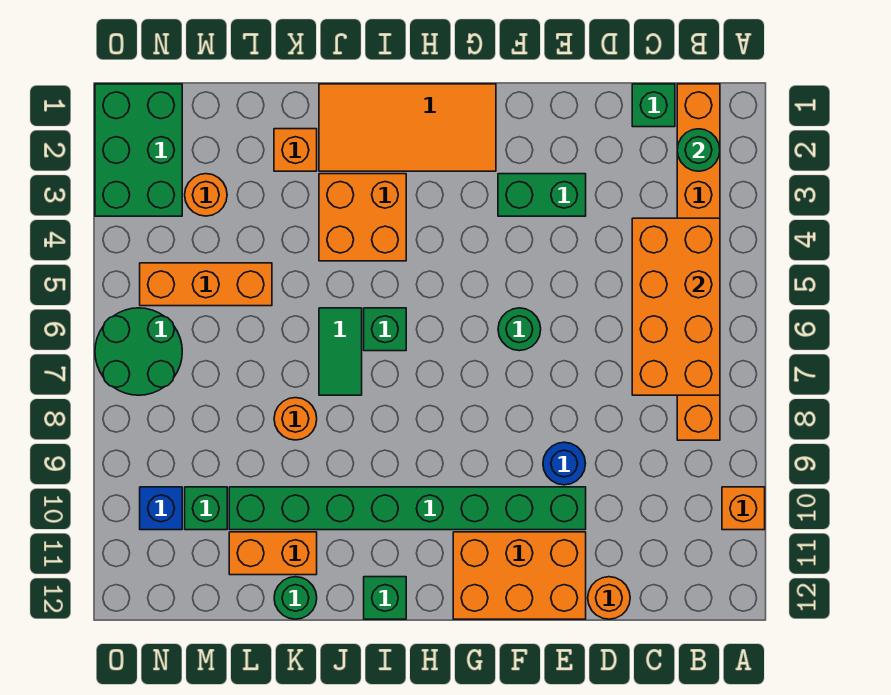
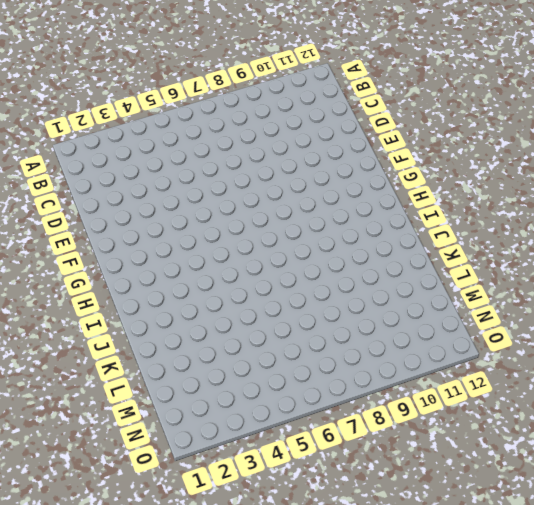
none -> orange brick A10 level 1
none -> orange brick B1:B8 level 1
none -> green brick C1 level 1

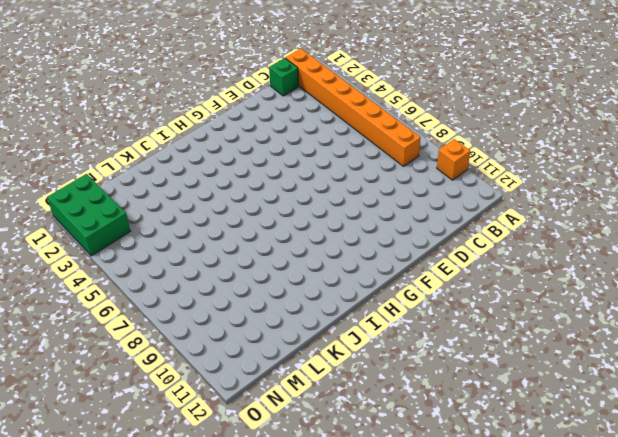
none -> orange round brick D12 level 1
none -> green brick E3:F3 level 1
none -> blue round brick E9 level 1

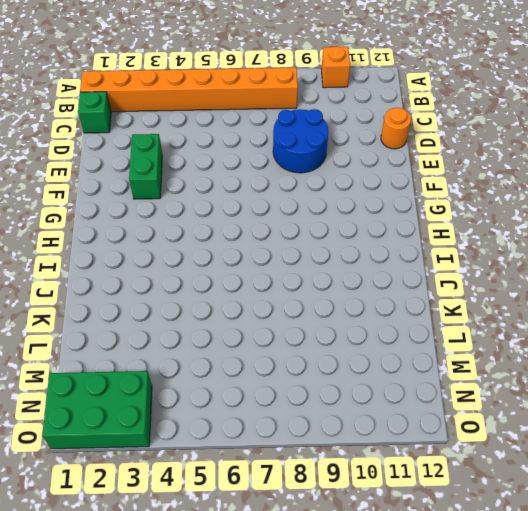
blue round brick D8:E9 level 1 -> blue round brick E9 level 1
none -> green brick E10:L10 level 1
none -> orange brick E11:G12 level 1
none -> green round brick F6 level 1

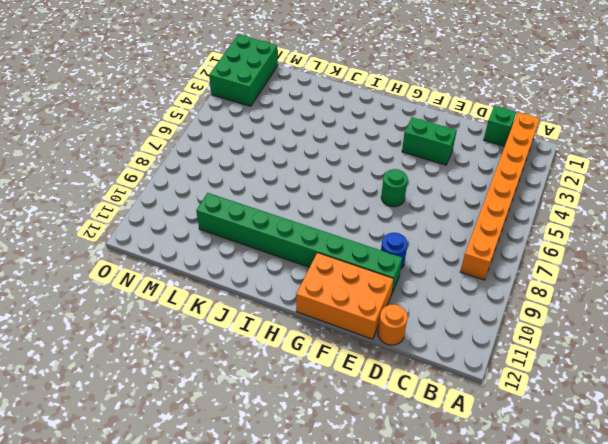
none -> orange brick A10 level 1
none -> orange tile G1:J2 level 1
none -> orange brick I3:J4 level 1

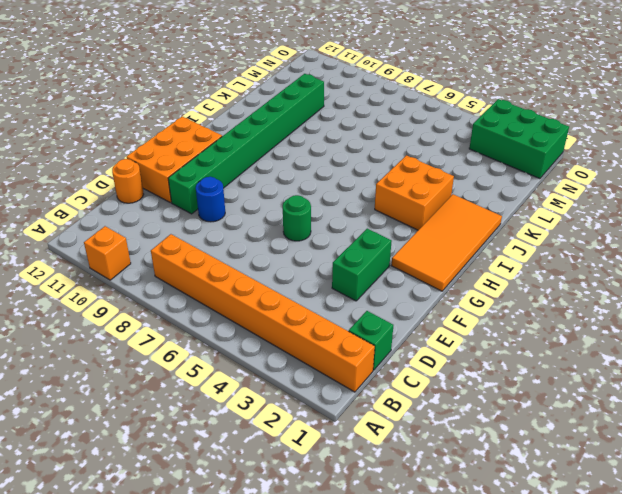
none -> green brick I6 level 1
none -> green brick I12 level 1
none -> green tile J6:J7 level 1

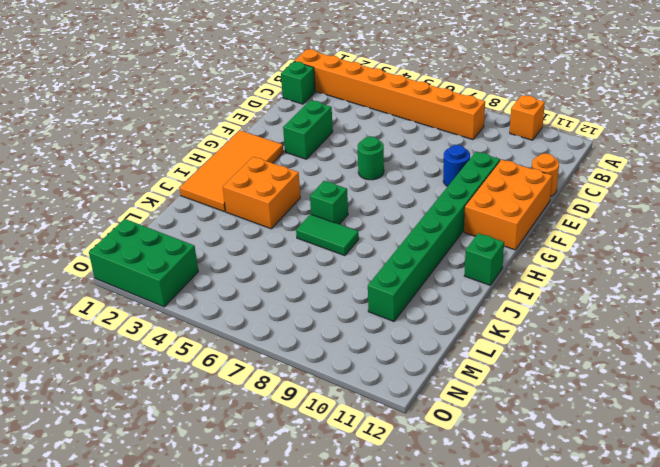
none -> orange brick K2 level 1
none -> orange round brick K8 level 1
none -> orange brick K11:L11 level 1

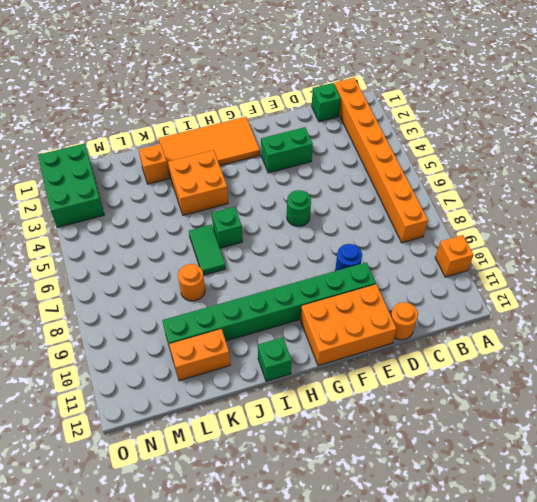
none -> green round brick K12 level 1
none -> orange brick L5:N5 level 1
none -> orange round brick M3 level 1

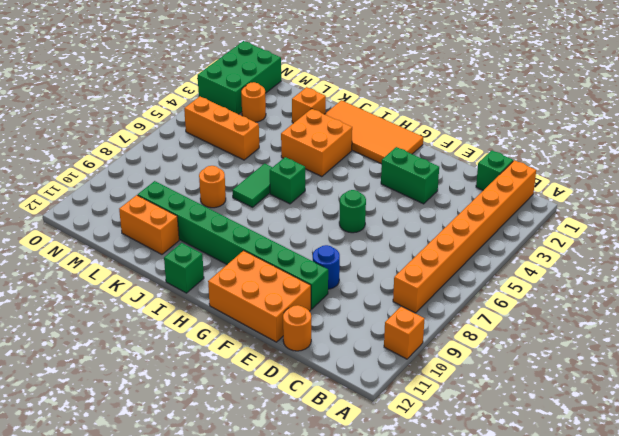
none -> green round brick K12 level 1
none -> green brick M10 level 1
none -> green round brick N6:O7 level 1

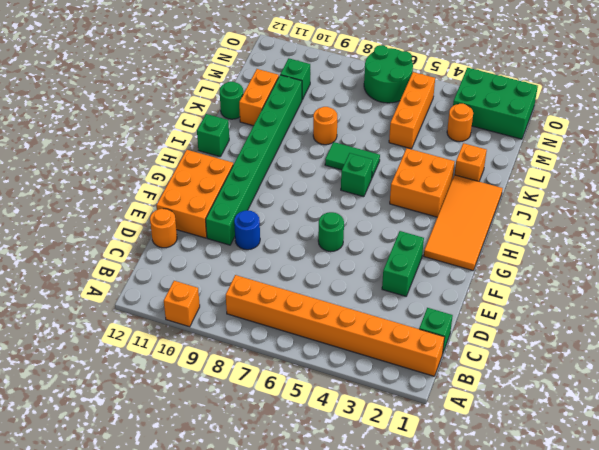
none -> blue brick N10 level 1
none -> green round brick B2 level 2
none -> orange brick B4:C7 level 2

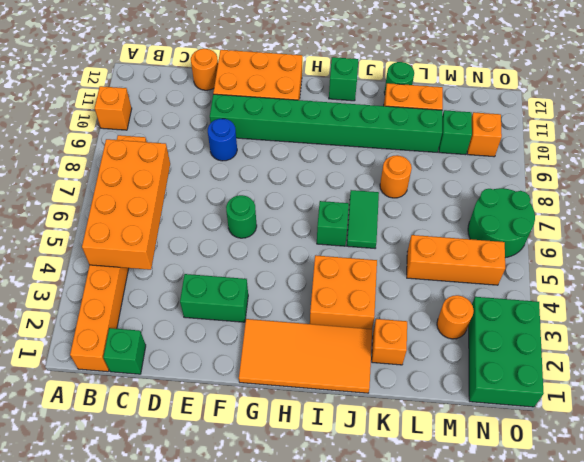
orange brick N10 level 1 -> blue brick N10 level 1
none -> green round brick B2 level 2

